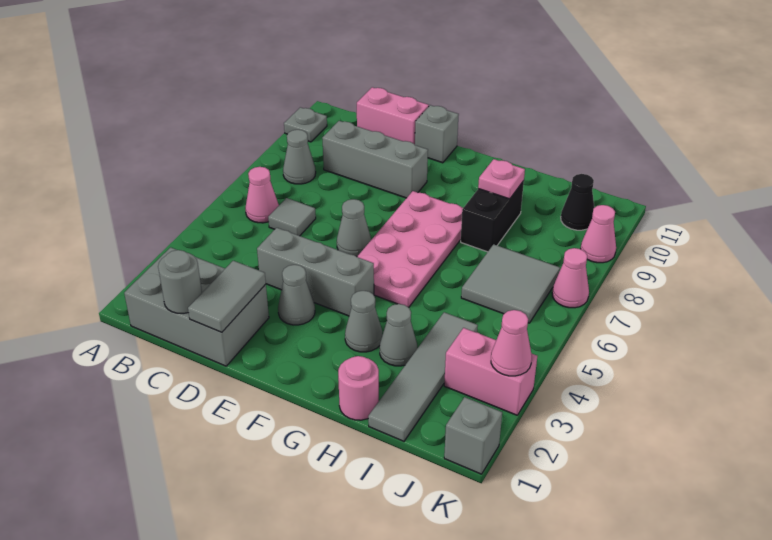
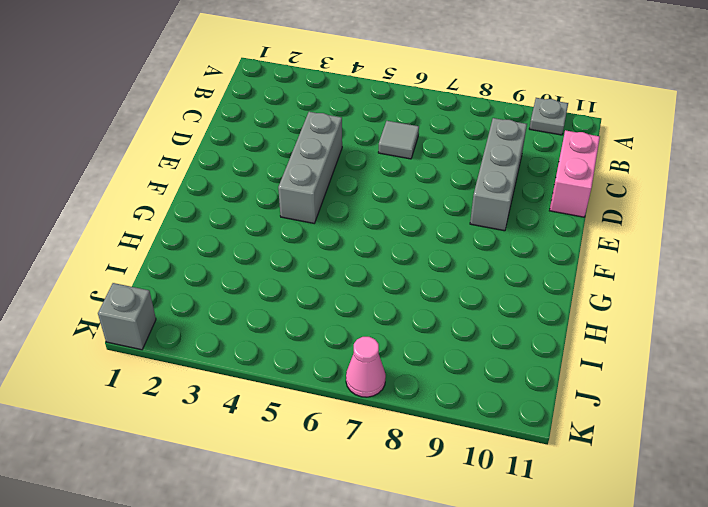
none -> grey brick B1:D2 level 1
none -> pink cone B6 level 1
none -> grey cone B8 level 1

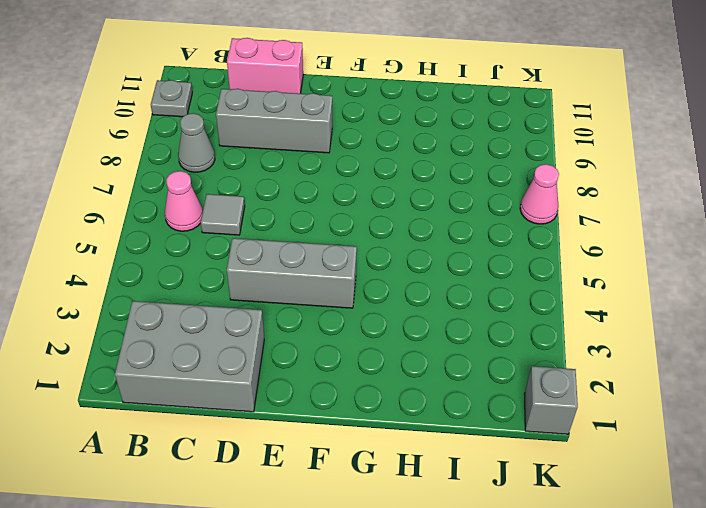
none -> grey cone E3 level 1
none -> grey cone E6 level 1
none -> grey brick E11 level 1

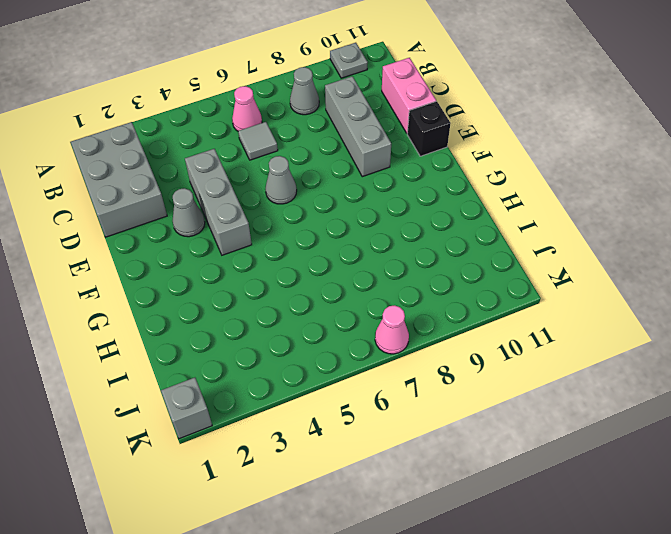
black brick E11 level 1 -> grey brick E11 level 1
none -> pink plate F5:G8 level 1
none -> grey cone G3 level 1
none -> pink round brick H1 level 1

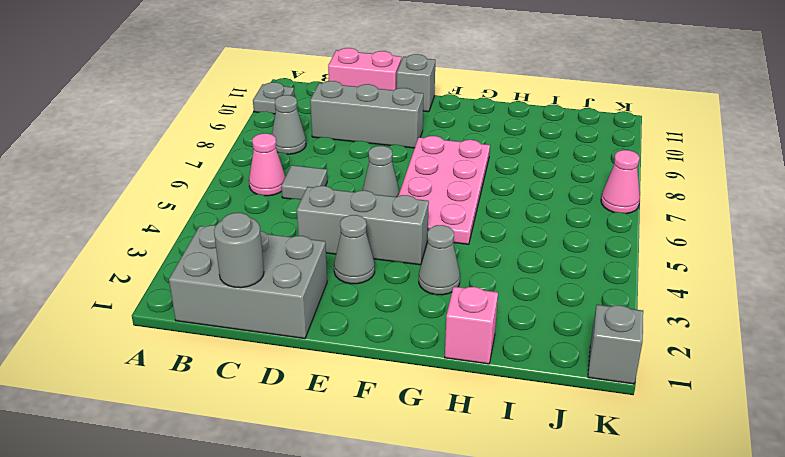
pink brick H1 level 1 -> pink round brick H1 level 1
none -> grey cone H3 level 1
none -> black brick H8:H9 level 1
none -> grey tile I1:I4 level 1

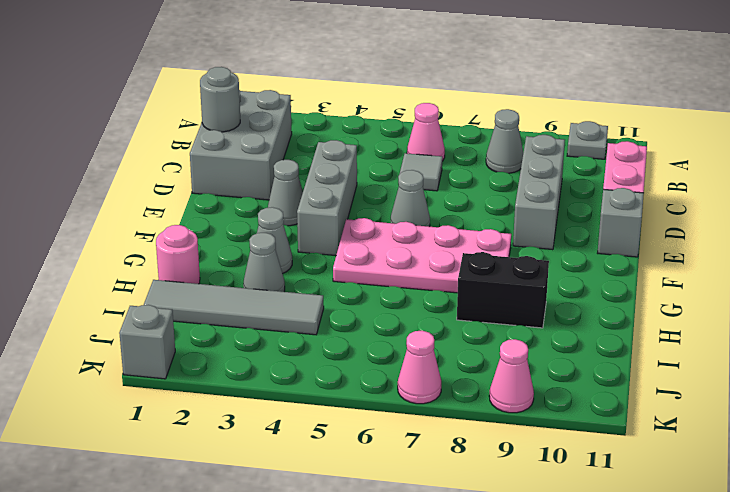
none -> grey tile I6:J7 level 1
none -> pink brick J3:K3 level 1
none -> black cone J10 level 1

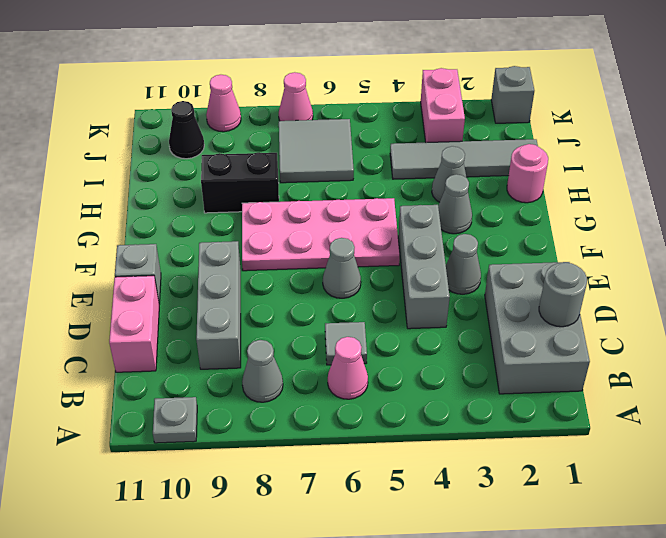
none -> grey tile D1:D2 level 2
none -> pink plate H9 level 2
none -> pink cone K3 level 2

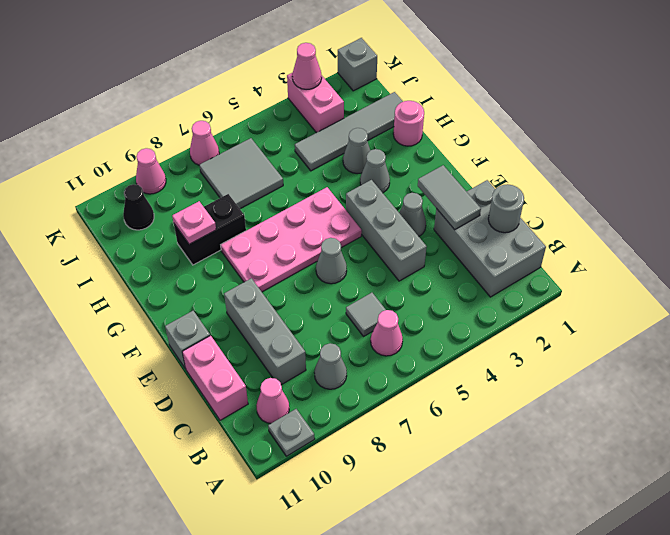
pink cone B10 level 1 -> none
grey tile D2:E2 level 2 -> grey tile D1:D2 level 2

